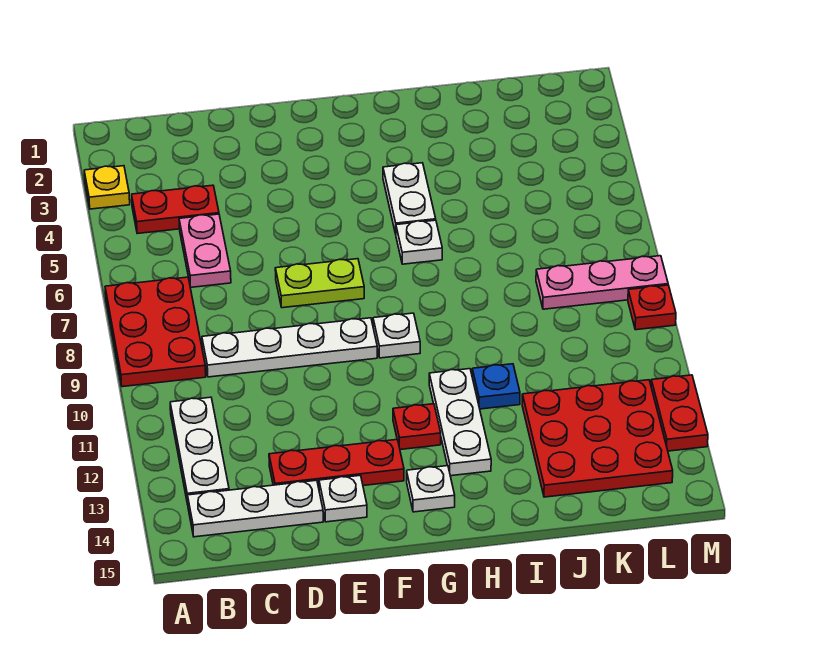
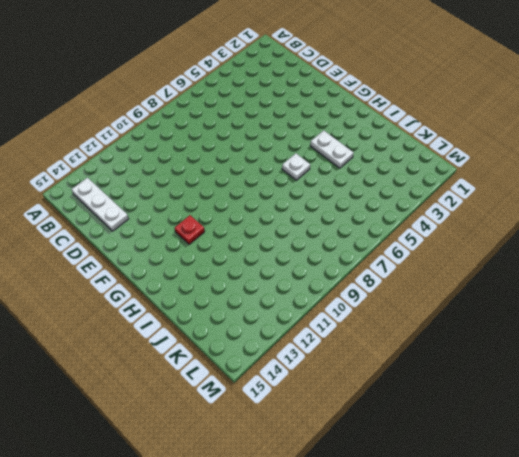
white plate H4:I4 level 1 -> white plate H4:H5 level 1
none -> yellow plate A3 level 1
none -> red plate A7:B9 level 1
none -> red plate B4:C4 level 1

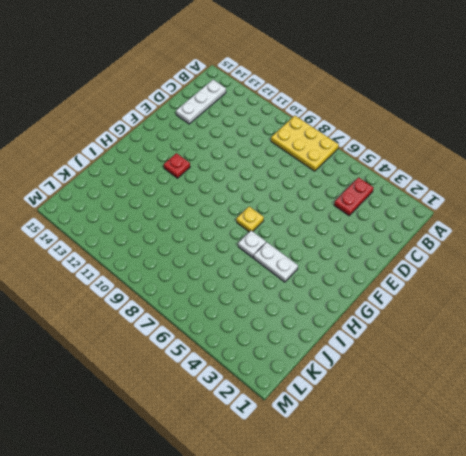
yellow plate A7:B9 level 1 -> red plate A7:B9 level 1
yellow plate G7 level 1 -> yellow plate A3 level 1
none -> white plate B11:B13 level 1
none -> pink plate C5:C6 level 1
none -> white plate C9:F9 level 1

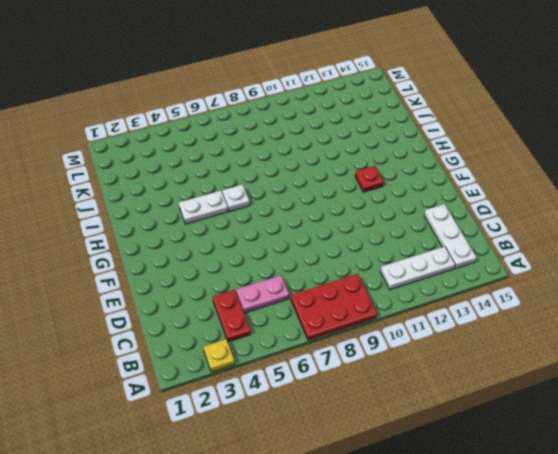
none -> white plate C9:F9 level 1
none -> red plate D13:F13 level 1
none -> lime plate E7:F7 level 1

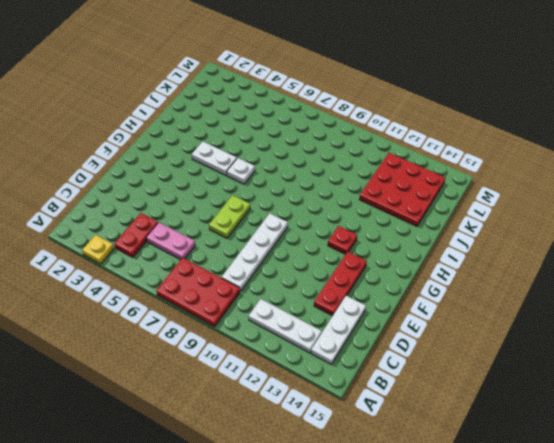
none -> white plate E14 level 1
none -> white plate G9 level 1
none -> white plate G14 level 1

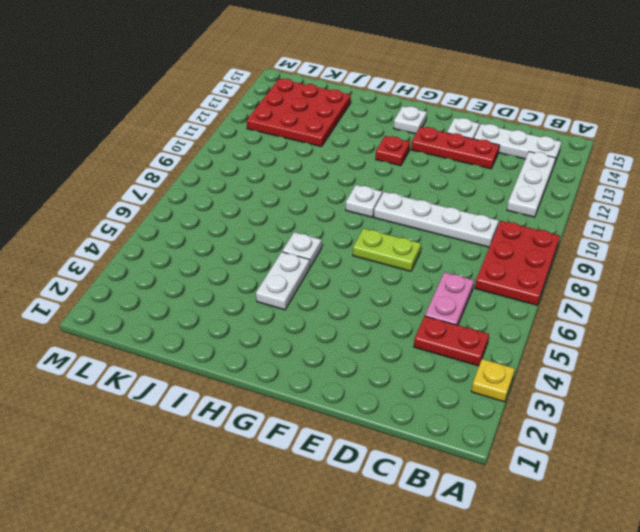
none -> white plate H11:H13 level 1
none -> blue plate I11 level 1
none -> pink plate K8:M8 level 1

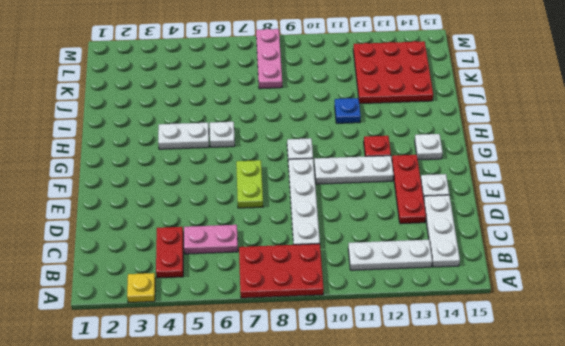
white plate F10:F12 level 1 -> white plate H11:H13 level 1
none -> red plate M9 level 1
none -> red plate M12:M13 level 1

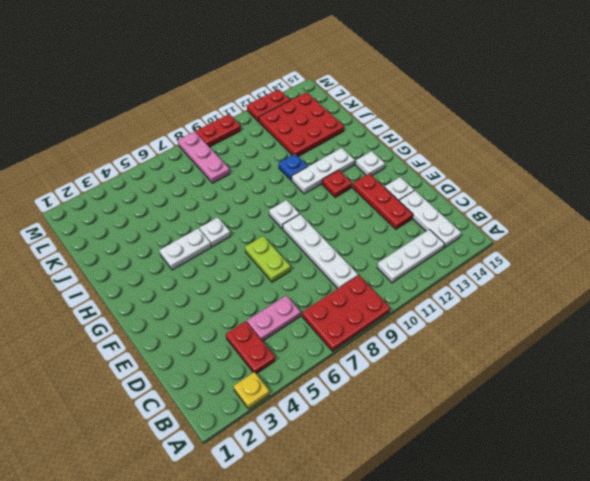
red plate M9:M10 level 1 -> red plate M9 level 1

